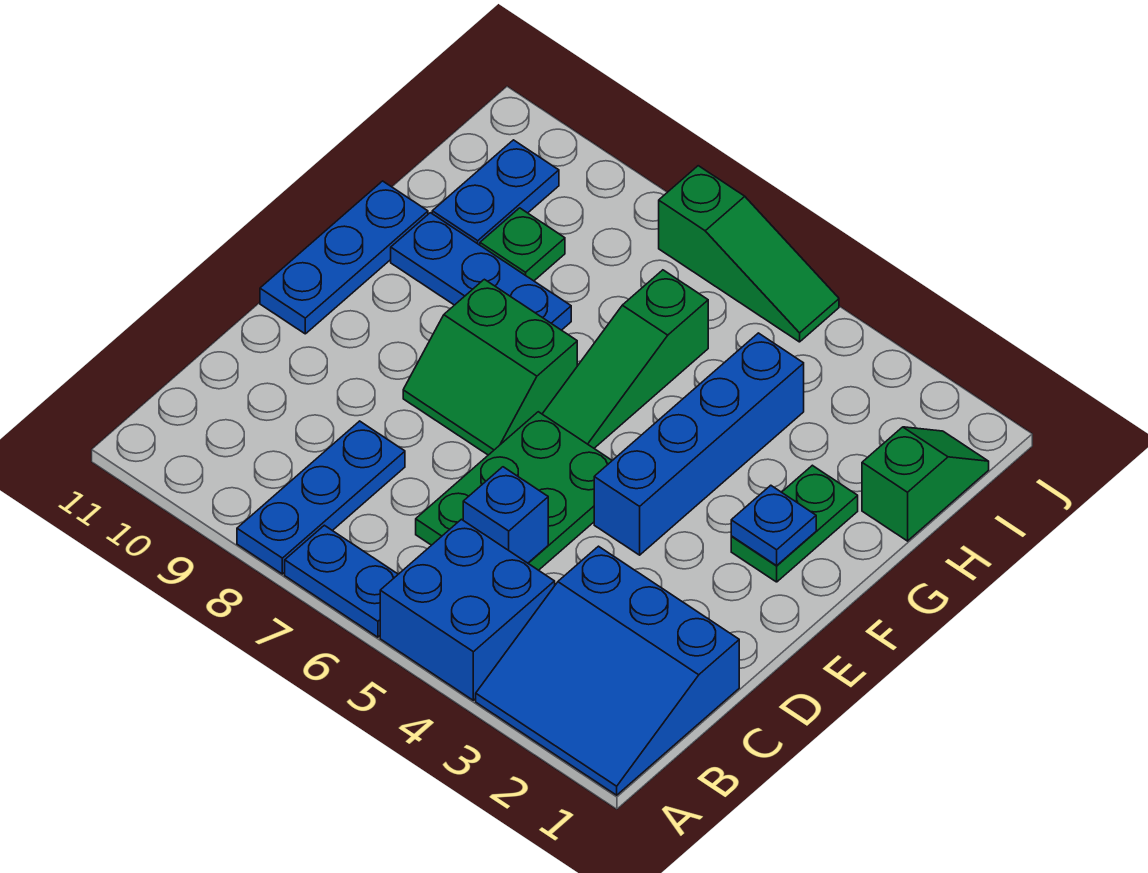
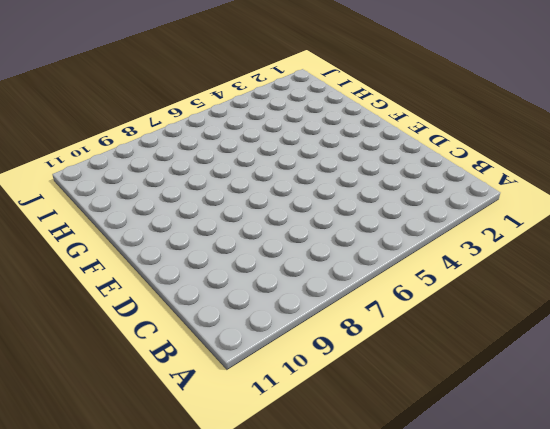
none -> blue slope A1:C3 level 1 top C
none -> blue brick A4:B5 level 1
none -> blue plate A6:A7 level 1

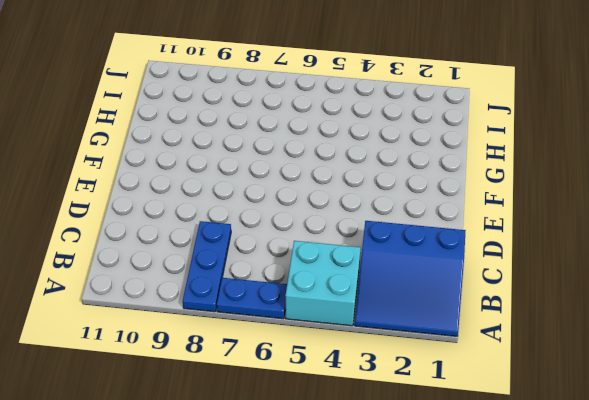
cyan brick A4:B5 level 1 -> blue brick A4:B5 level 1
none -> green plate C5:E6 level 1
none -> blue brick E4:H4 level 1
none -> green slope E7:F8 level 1 top F

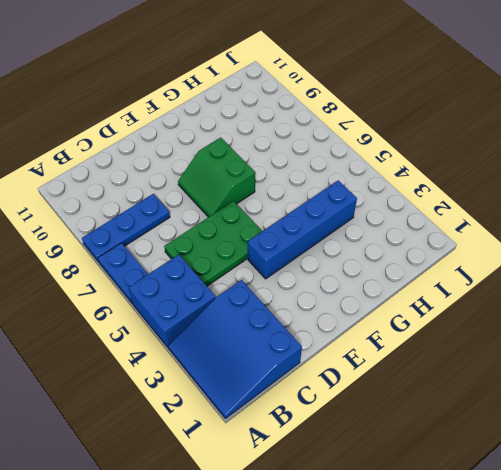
none -> blue plate E11:G11 level 1
none -> green plate F2:G2 level 1
none -> green slope F6:H6 level 1 top H

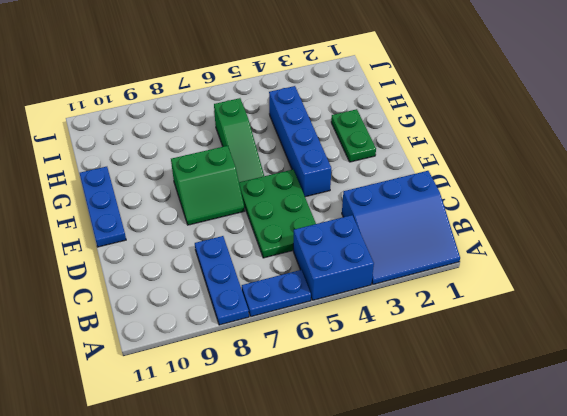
none -> blue plate G8:G10 level 1
none -> green slope H1:I1 level 1 top H
none -> green plate H9 level 1

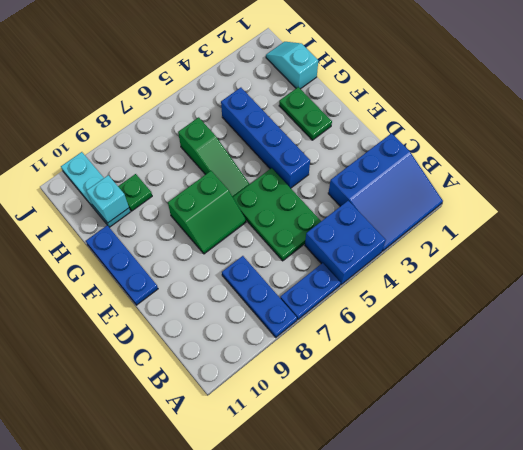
cyan slope H1:I1 level 1 top H -> green slope H1:I1 level 1 top H
cyan plate H10:J10 level 1 -> blue plate H10:I10 level 1
cyan brick H10 level 2 -> none
none -> blue plate G8:G10 level 1
none -> green slope J5:J7 level 1 top 7
none -> blue brick C5 level 2

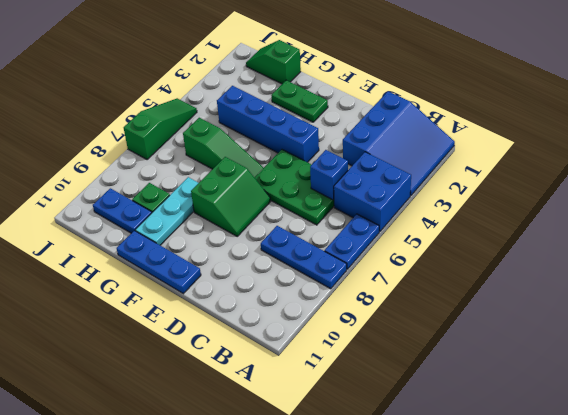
cyan plate G8:G10 level 1 -> blue plate G8:G10 level 1
none -> blue plate F2 level 2

